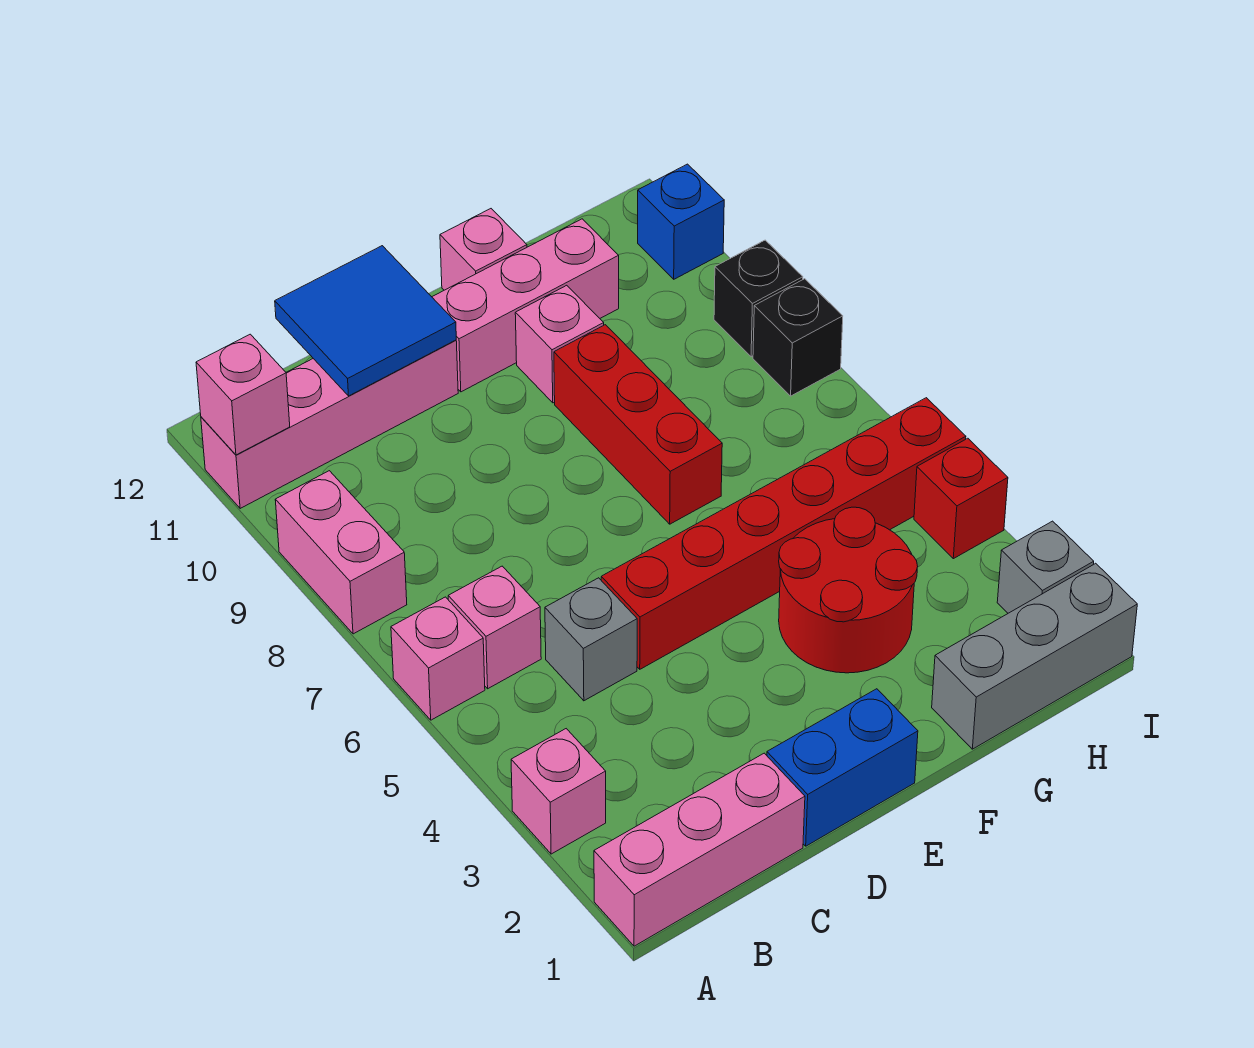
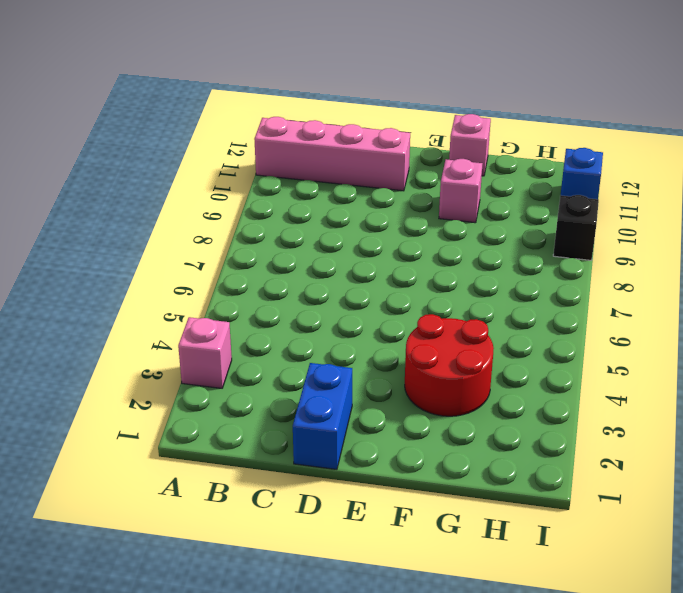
blue brick D1:D2 level 1 -> blue brick D1:E1 level 1
none -> pink brick A1:C1 level 1
none -> pink brick A6 level 1
none -> pink brick A8:A9 level 1

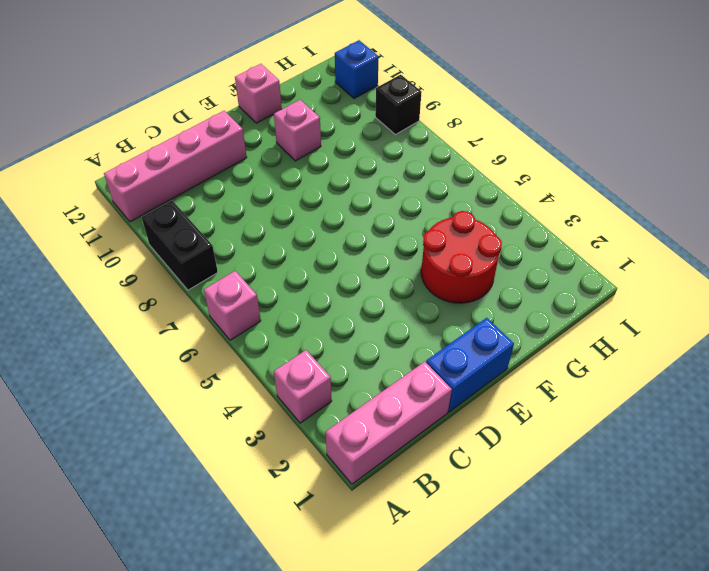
black brick A8:A9 level 1 -> pink brick A8:A9 level 1
none -> pink brick B6 level 1
none -> grey brick C5 level 1
none -> red brick D5:I5 level 1

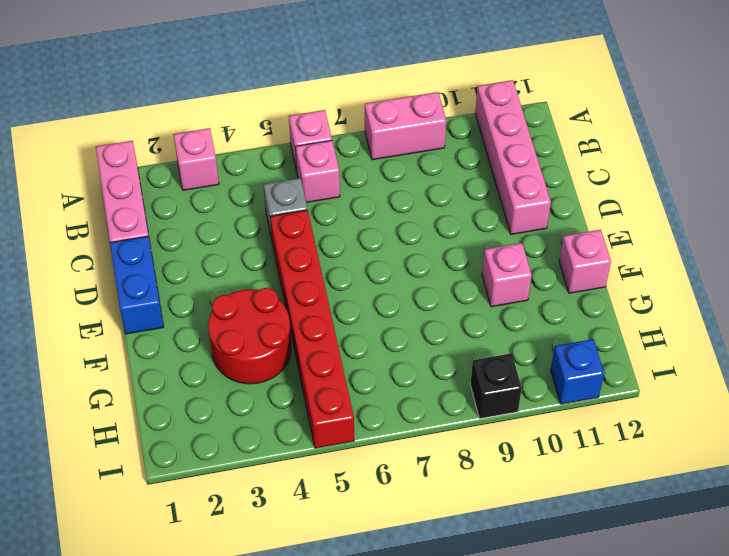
none -> pink brick E11:G11 level 1
none -> red brick F7:F9 level 1
none -> grey brick G1:I1 level 1

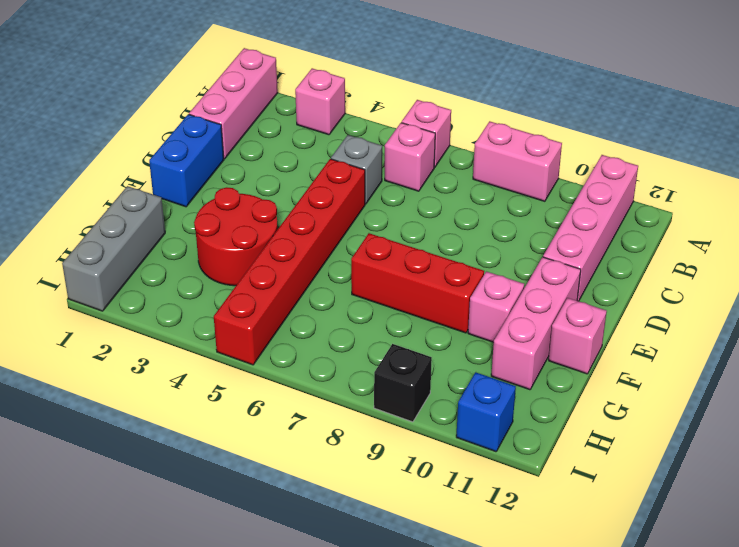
none -> grey brick I2 level 1
none -> red brick I4 level 1
none -> black brick I8 level 1

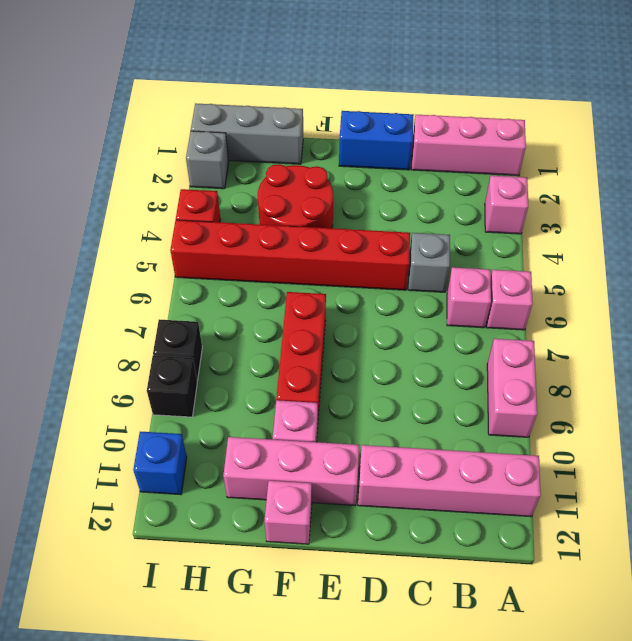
none -> pink brick A11 level 2
none -> blue tile C11:D12 level 2

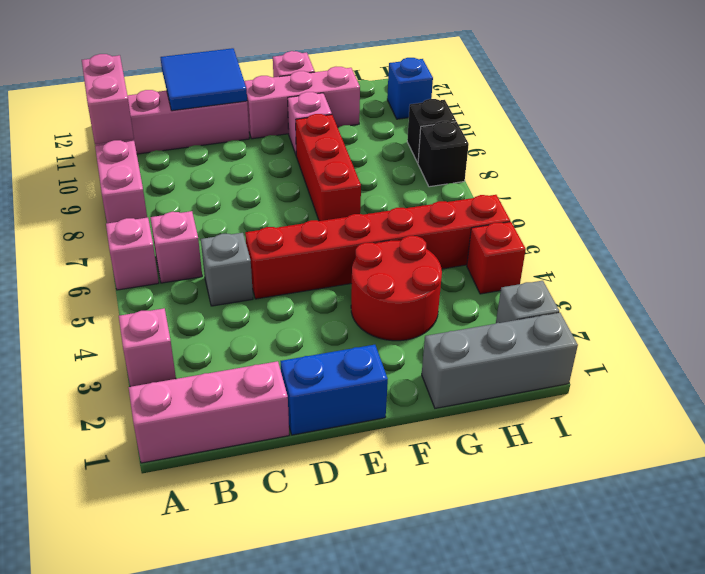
pink brick A10:A11 level 2 -> pink brick A11 level 2

